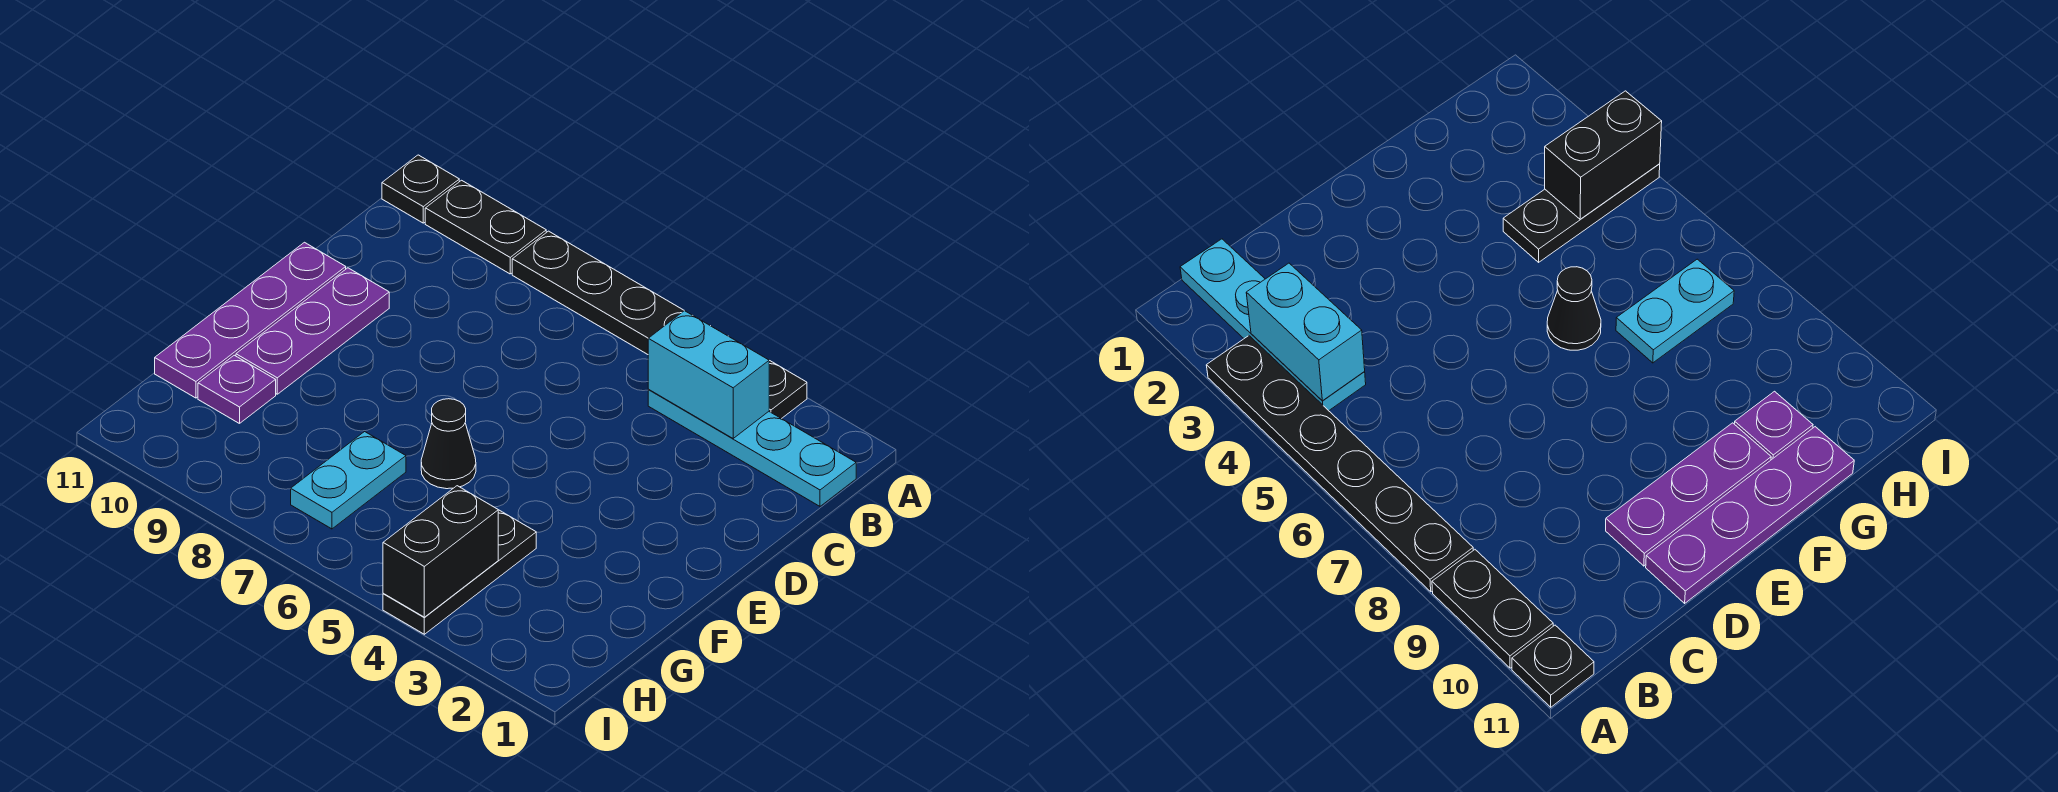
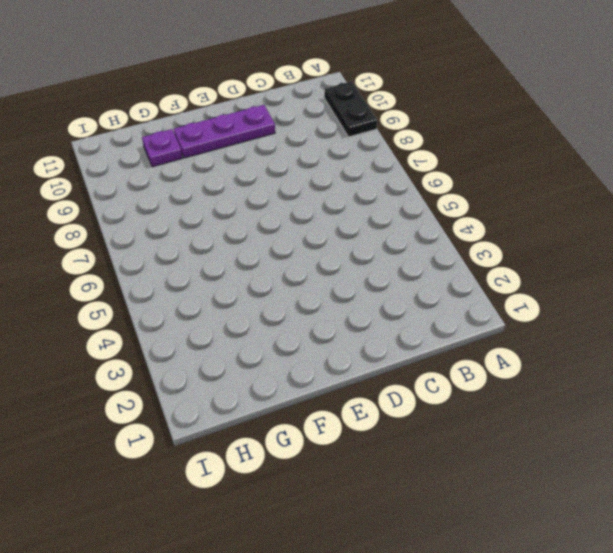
none -> black plate A3:A8 level 1
none -> black plate A11 level 1
none -> cyan plate B1:B4 level 1

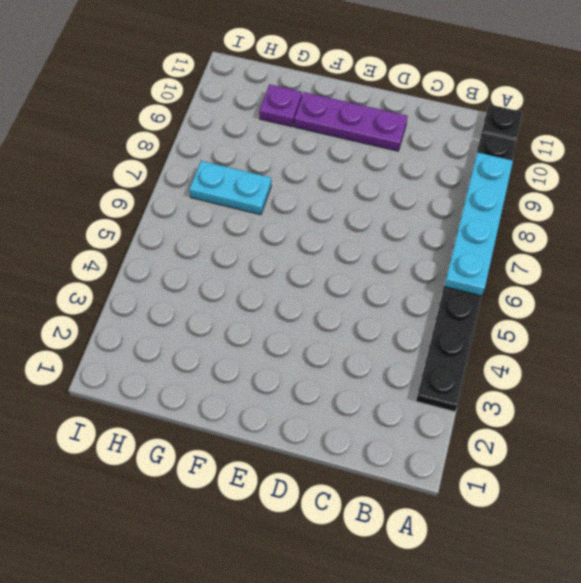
cyan plate A6:A9 level 2 -> cyan plate B1:B4 level 1
none -> purple plate D11:G11 level 1
none -> black cone F6 level 1
none -> black plate G4:I4 level 1

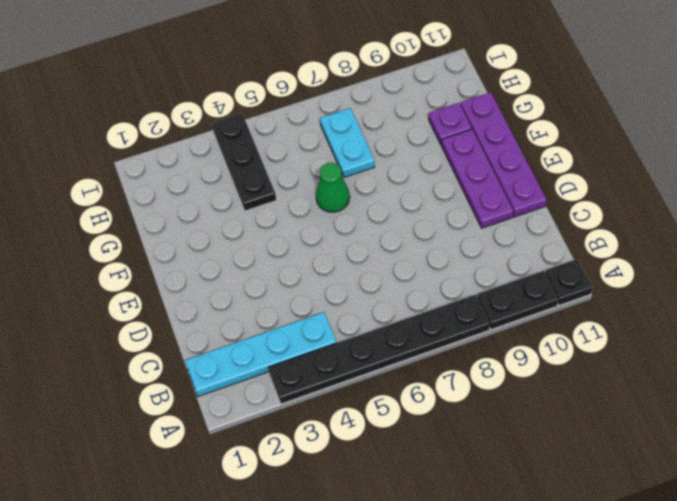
green cone F6 level 1 -> black cone F6 level 1
none -> cyan brick B3:B4 level 2
none -> black brick H4:I4 level 2

